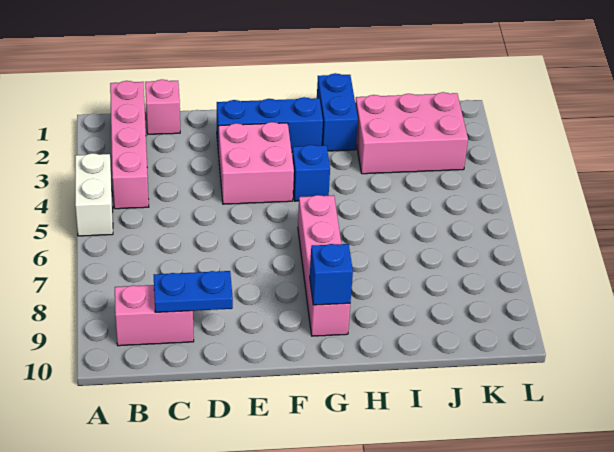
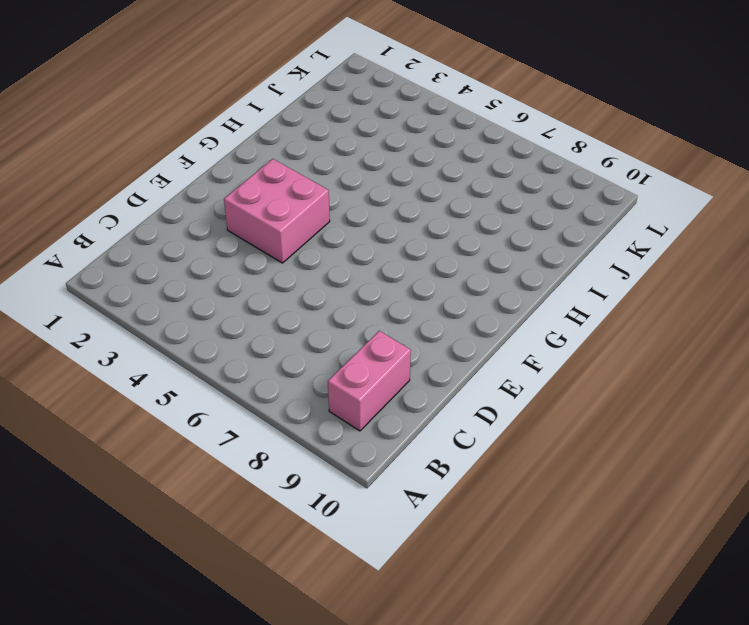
none -> white brick A4:A5 level 1
none -> pink brick B1:B4 level 1
none -> pink brick C1 level 1

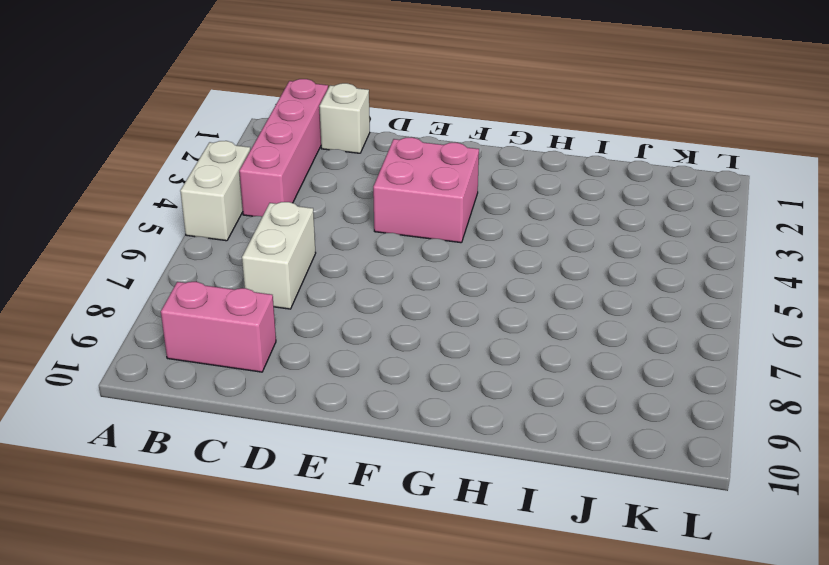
white brick C1 level 1 -> pink brick C1 level 1
white brick C6:C7 level 1 -> none
none -> blue brick E2:G2 level 1
none -> blue brick G4 level 1
none -> pink brick G6:G9 level 1

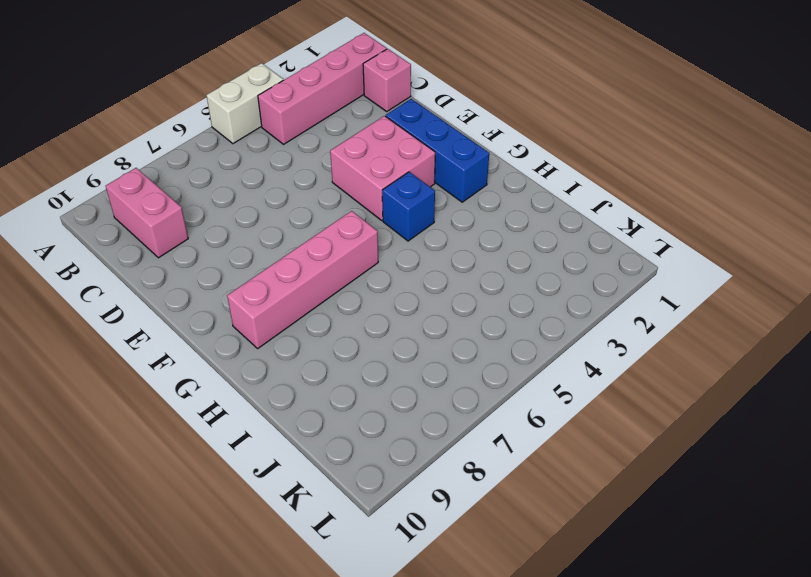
none -> blue brick H1:H2 level 1
none -> pink brick I2:K3 level 1
none -> blue plate C9:D9 level 2

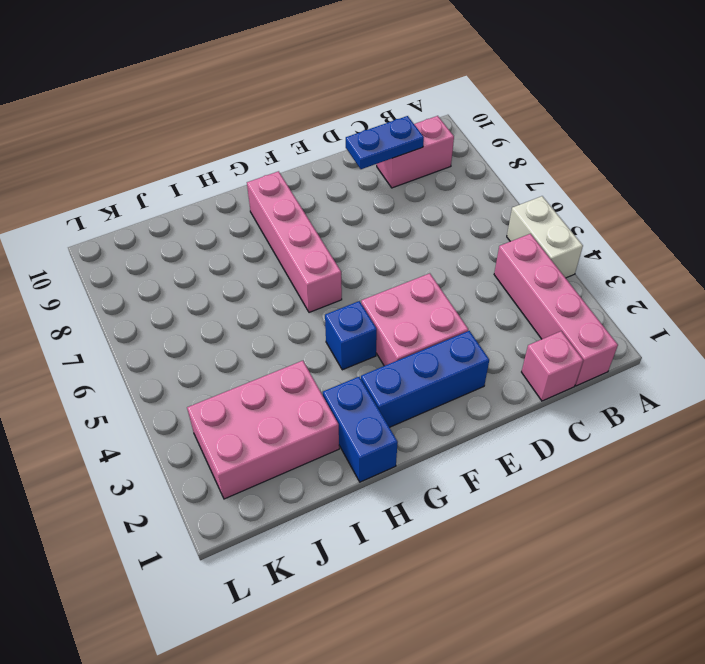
none -> blue brick G9 level 2

